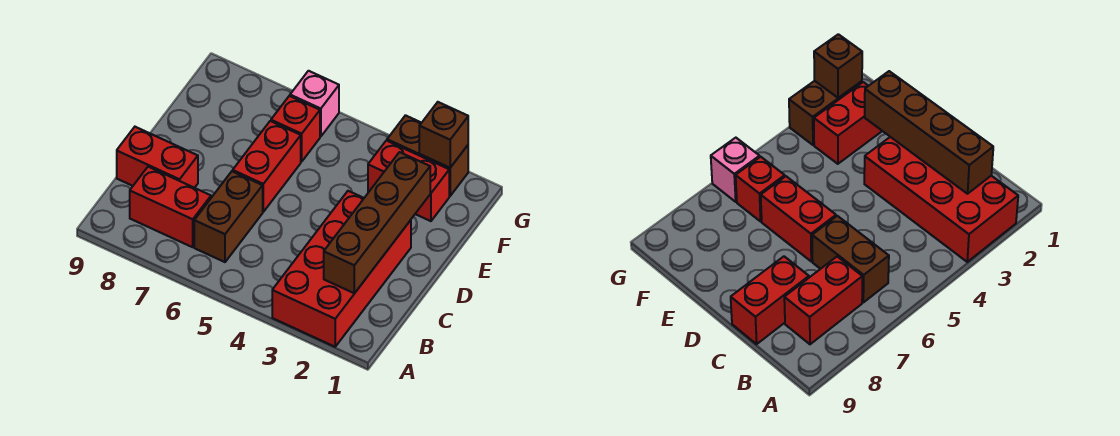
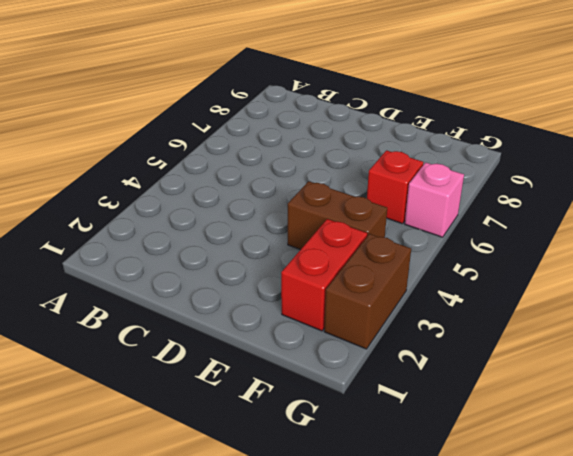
brown brick E4:F4 level 1 -> brown brick B6:C6 level 1
none -> red brick A2:D3 level 1
none -> red brick B7:B8 level 1

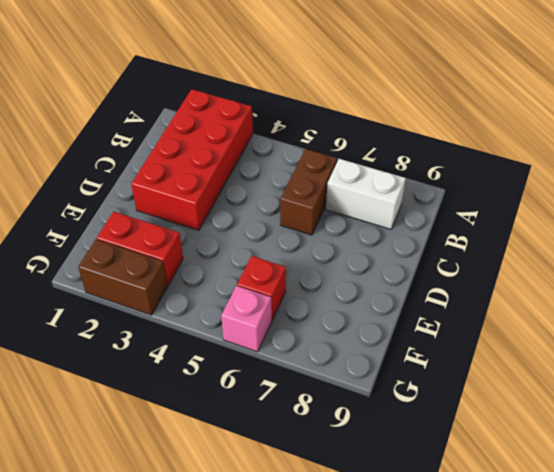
white brick B7:B8 level 1 -> red brick B7:B8 level 1
none -> red brick C8:C9 level 1
none -> red brick D6:E6 level 1

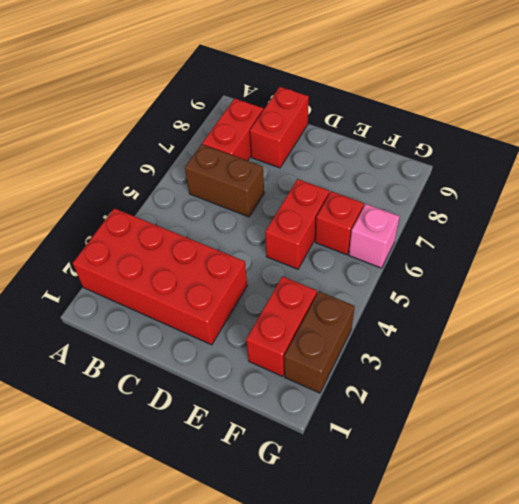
red brick E5:E6 level 1 -> red brick D6:E6 level 1
none -> brown brick B2:E2 level 2
none -> brown brick G2 level 2

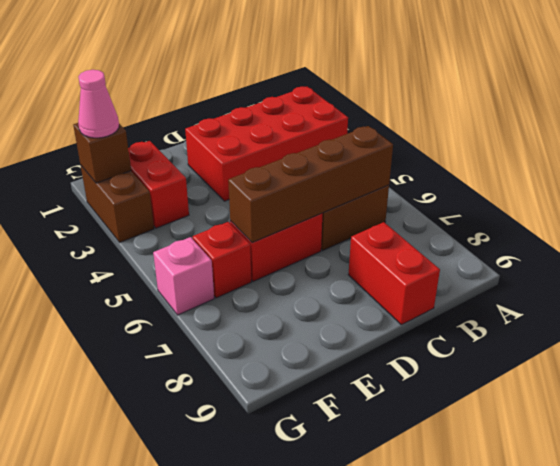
brown brick B6:E6 level 2 -> brown brick B2:E2 level 2
pink cone G2 level 3 -> none
none -> red brick B7:B8 level 1

